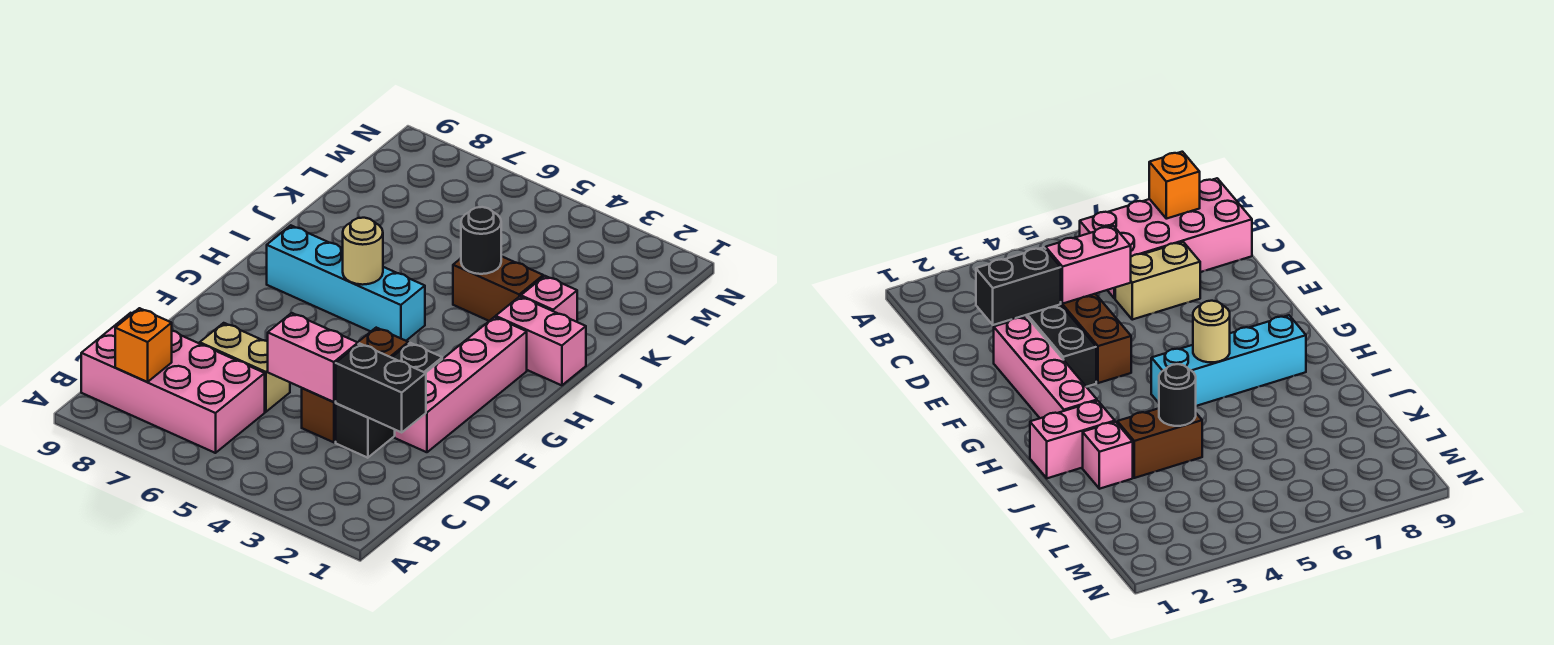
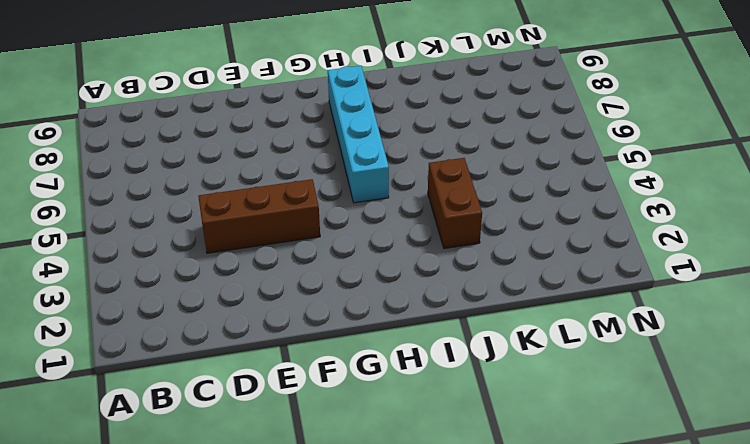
none -> pink brick B6:C9 level 1
none -> black brick D3:F3 level 1
none -> tan brick D6:D7 level 1

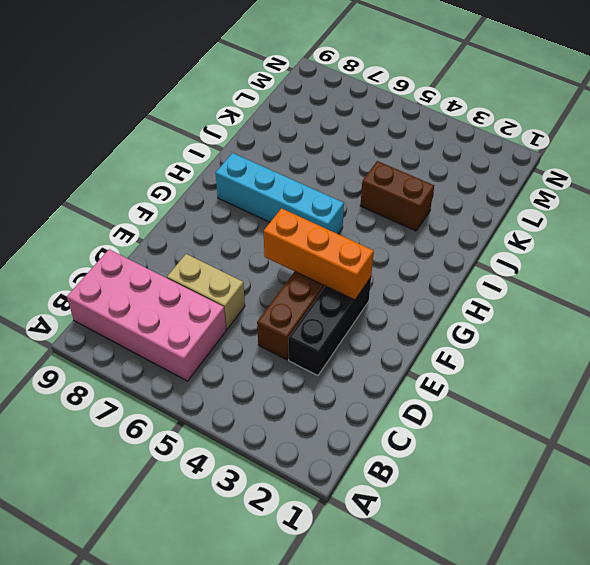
orange brick F3:F5 level 2 -> none
none -> pink brick E2:H2 level 1
none -> pink brick I1:I2 level 1
none -> pink brick J2 level 1

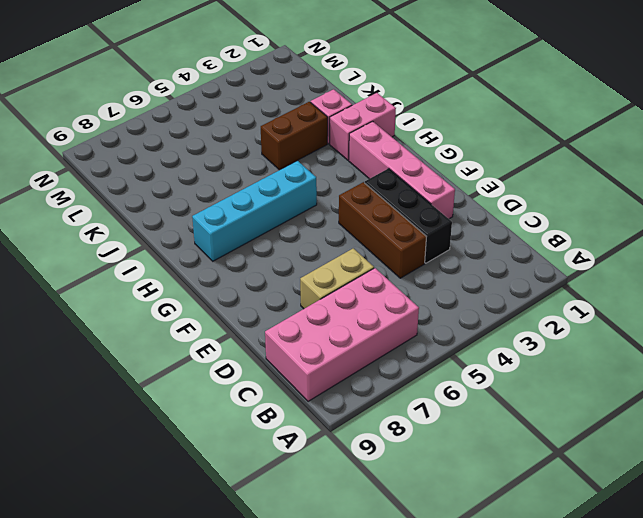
none -> orange brick B8 level 2
none -> black brick D2:D3 level 2
none -> pink brick D4:D5 level 2

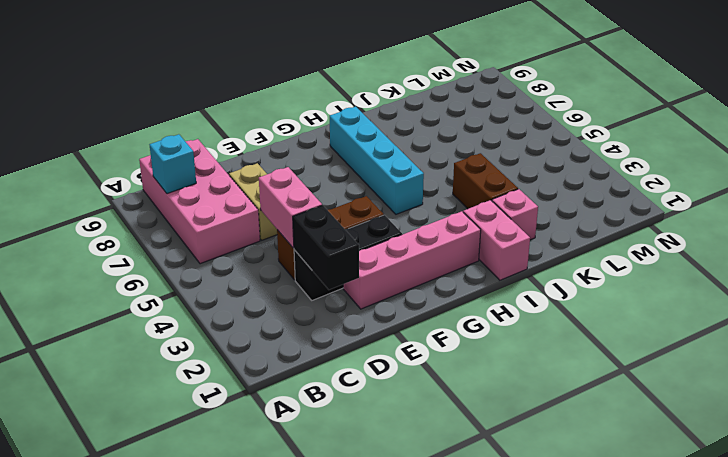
cyan brick B8 level 2 -> orange brick B8 level 2
none -> tan round brick H6 level 2
none -> black round brick J4 level 2

